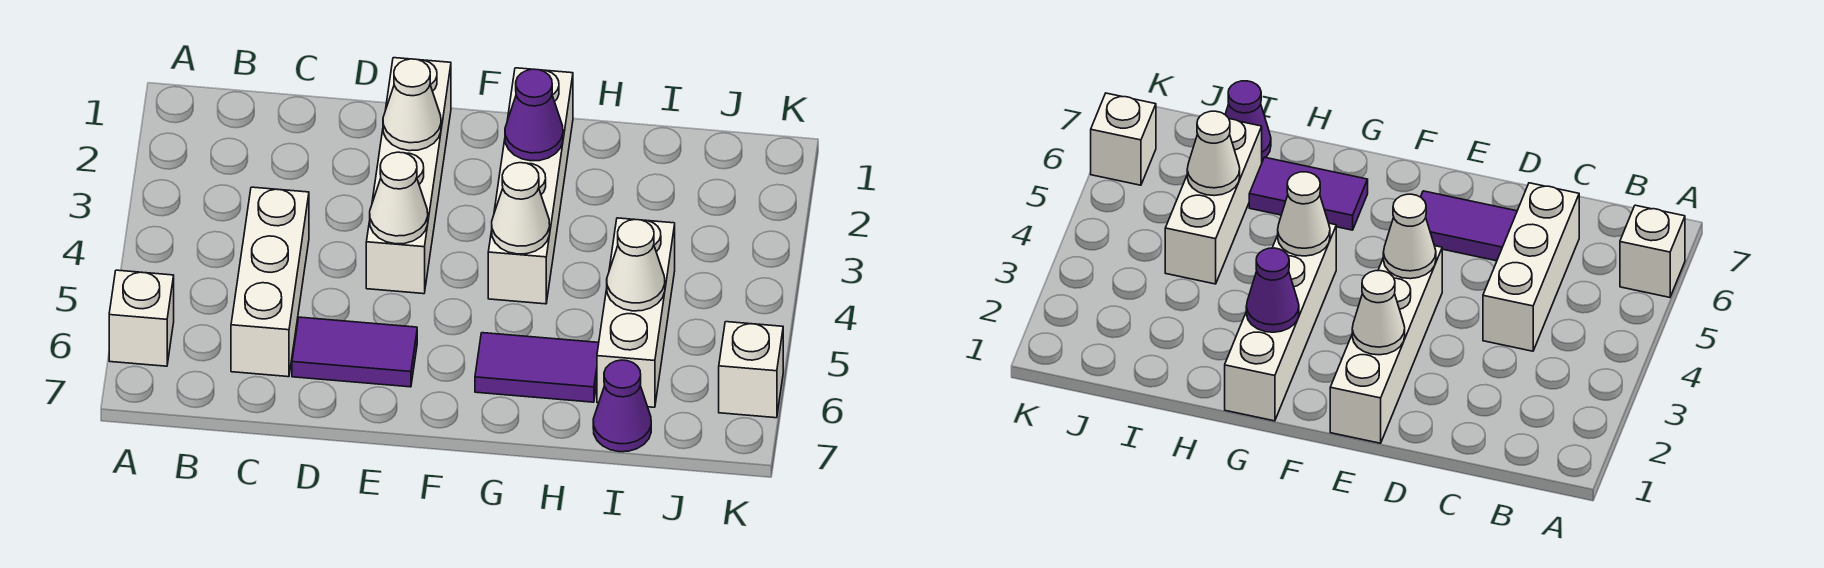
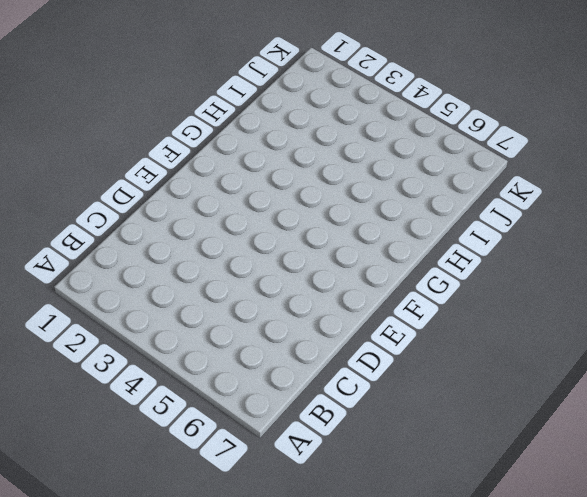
none -> white brick A6 level 1
none -> white brick C4:C6 level 1
none -> purple tile D6:E6 level 1

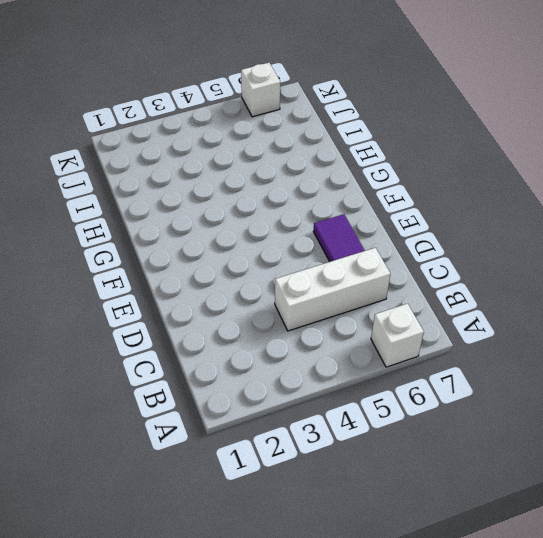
none -> white brick E1:E4 level 1
none -> white brick G1:G4 level 1
none -> purple tile G6:H6 level 1

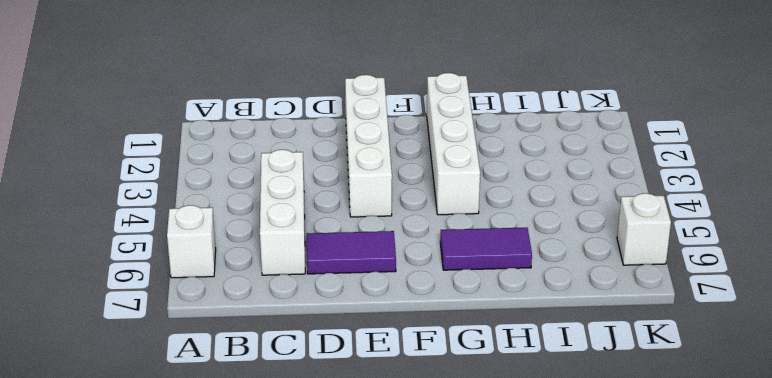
none -> white brick I4:I6 level 1
none -> purple cone I7 level 1
none -> white cone E2 level 2

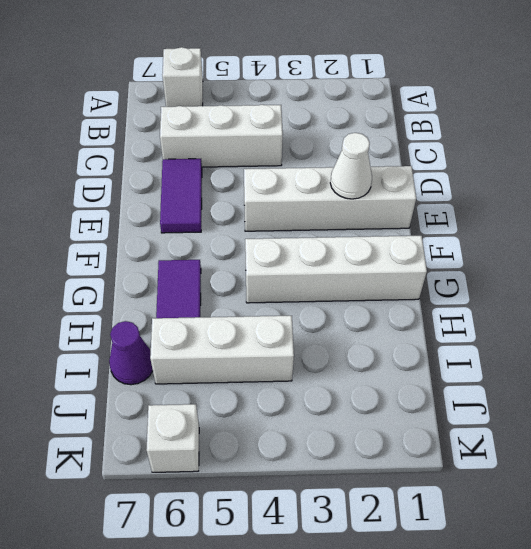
none -> white cone E4 level 2
none -> purple cone G2 level 2
none -> white cone G4 level 2

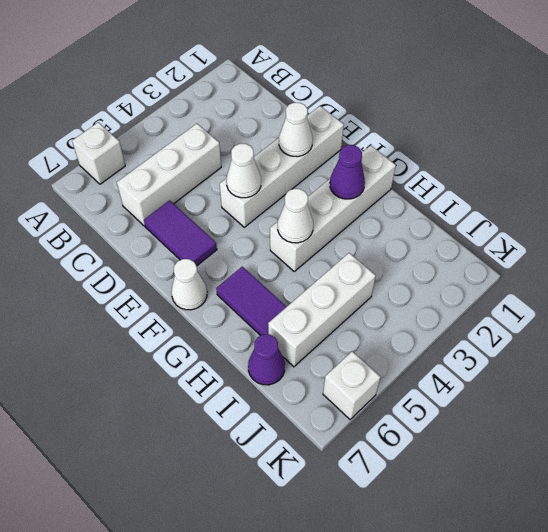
white cone F7 level 1 -> white cone I5 level 2

